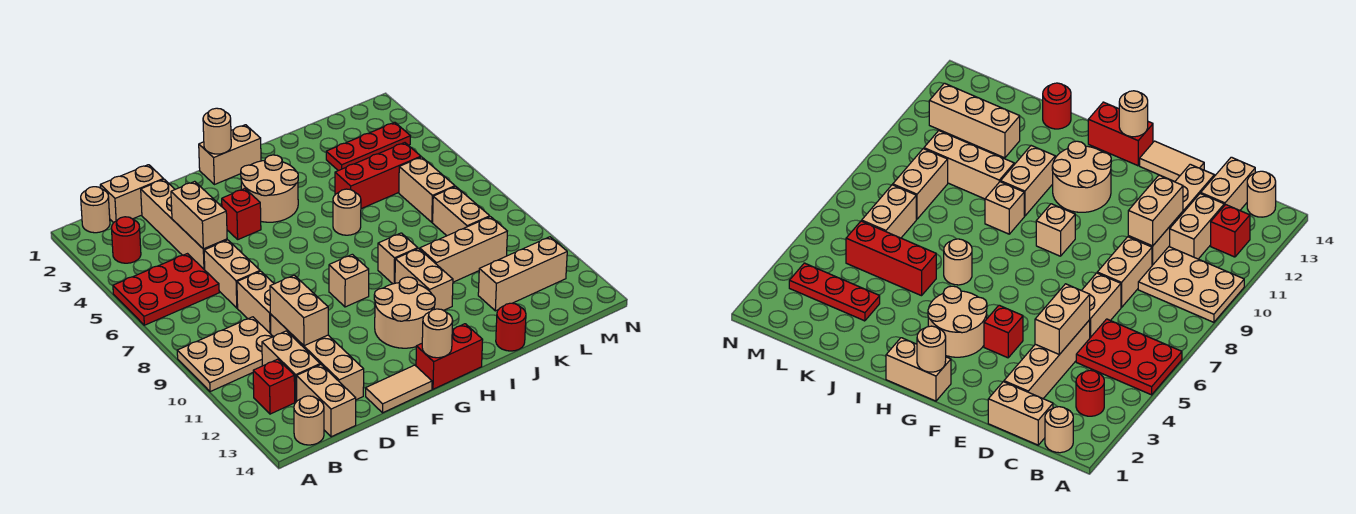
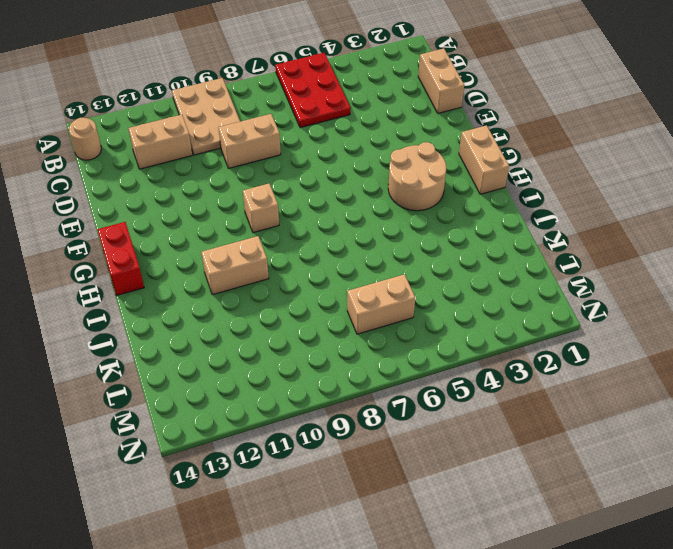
none -> tan round brick B1 level 1
none -> red round brick B3 level 1
none -> red brick B12 level 1
none -> tan brick C13:C14 level 1

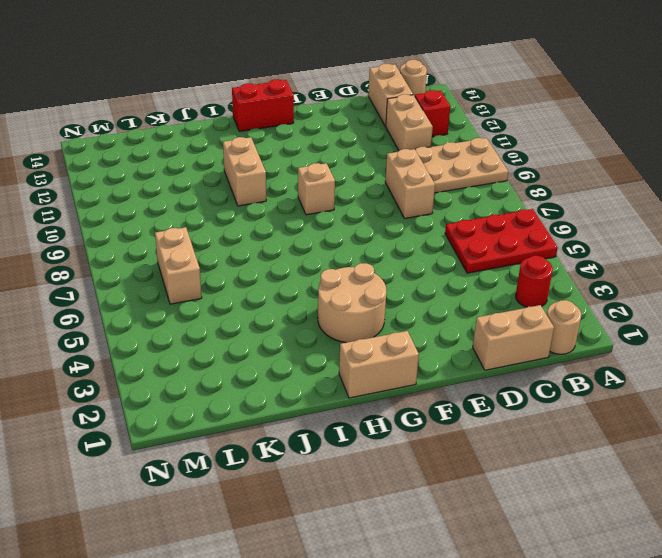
none -> tan brick D2:D5 level 1
none -> tan brick D6:D7 level 1
none -> tan brick D10:D13 level 1
none -> tan tile E14:F14 level 1

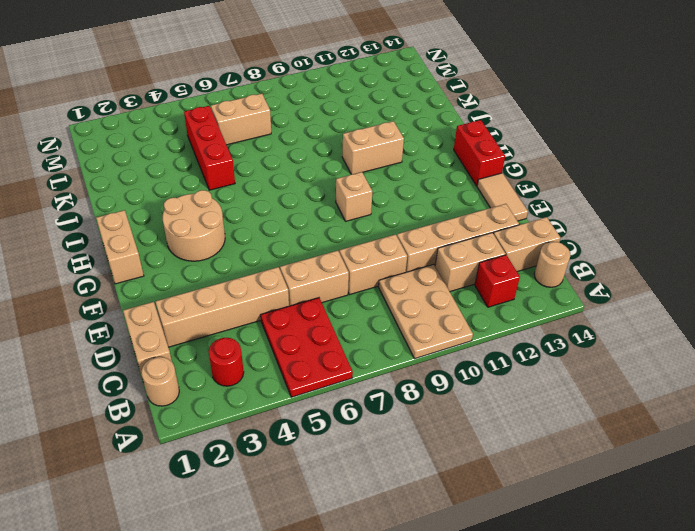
none -> red brick F4 level 1
none -> tan round brick G11:H12 level 1
none -> tan round brick I6 level 1
none -> tan brick I9 level 1

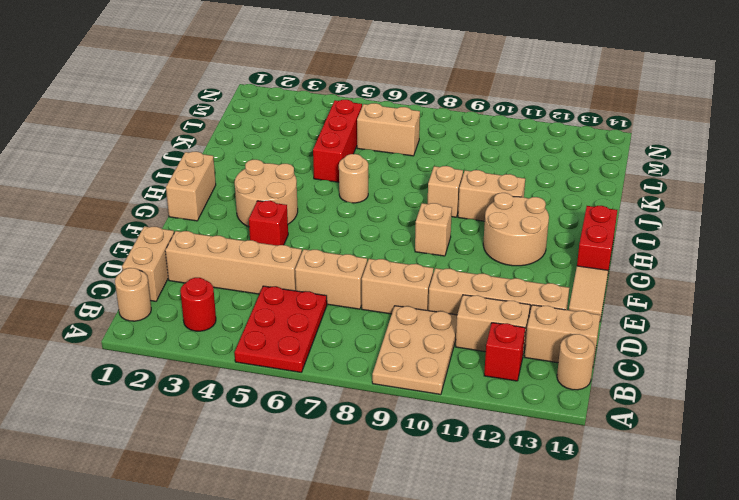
none -> tan brick J10:L10 level 1
none -> red round brick J14 level 1
none -> red plate K3:M3 level 1
none -> tan brick K12:M12 level 1

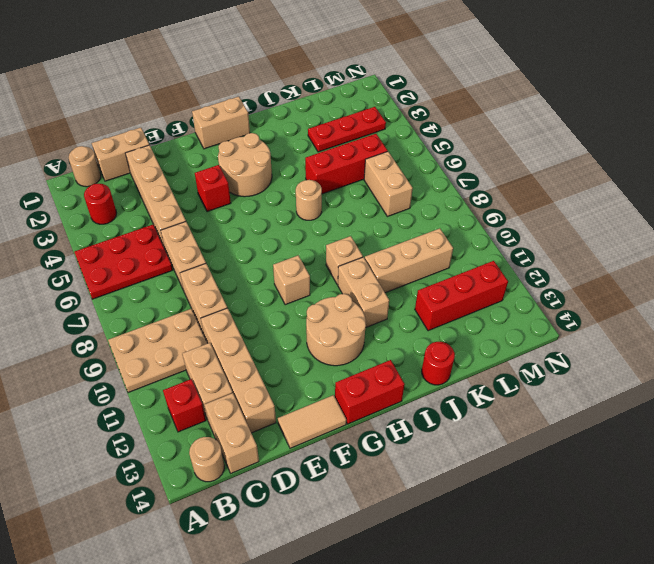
red brick K12:M12 level 1 -> tan brick K12:M12 level 1
none -> tan brick L8:L9 level 1
none -> tan brick D4:D5 level 2
none -> tan brick D10:D11 level 2
none -> tan round brick G1 level 2

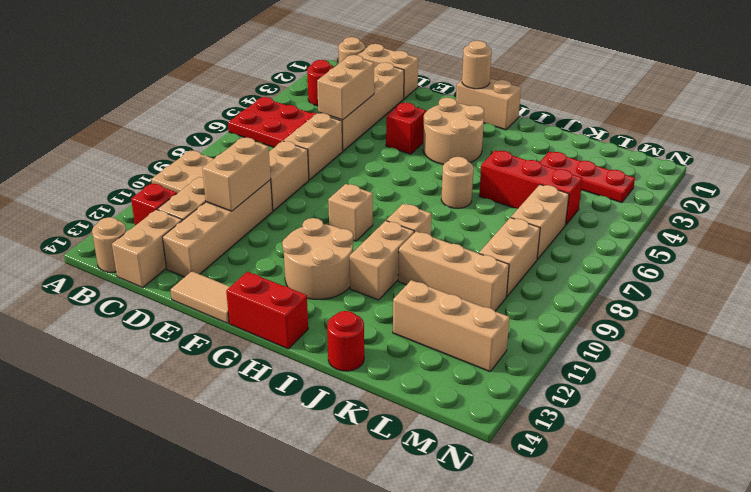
none -> tan round brick G14 level 2

